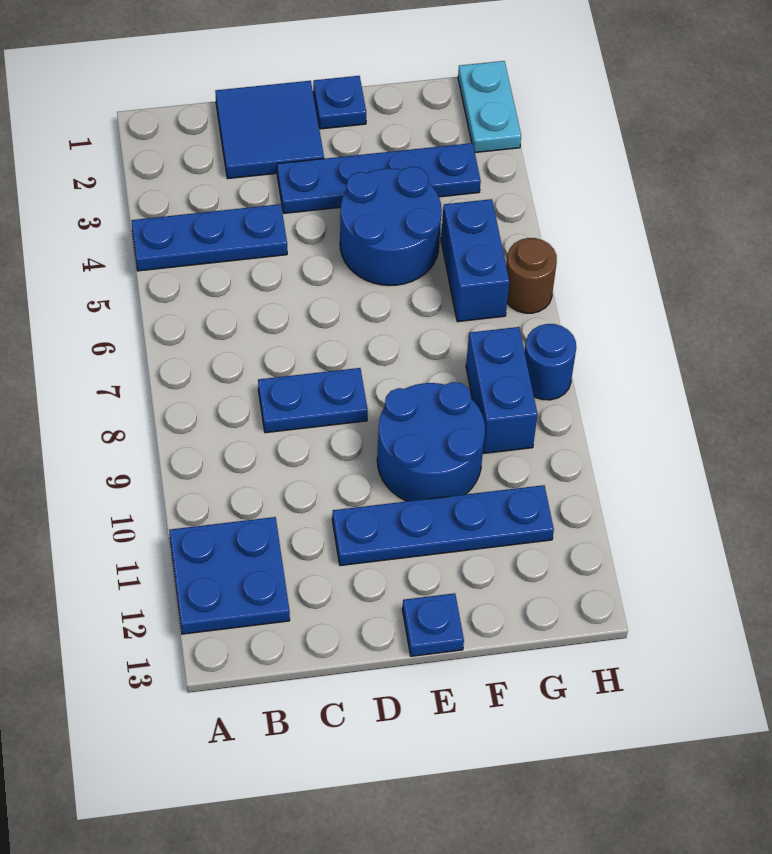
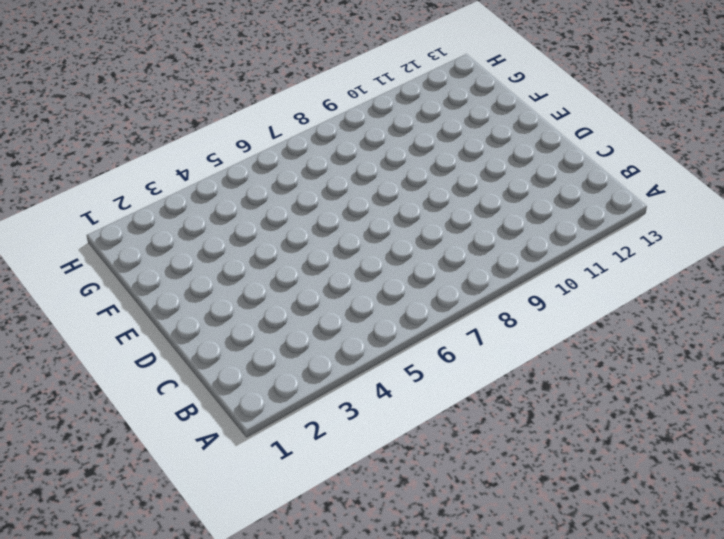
none -> blue plate A4:C4 level 1
none -> blue plate A11:B12 level 1
none -> blue tile C1:D2 level 1

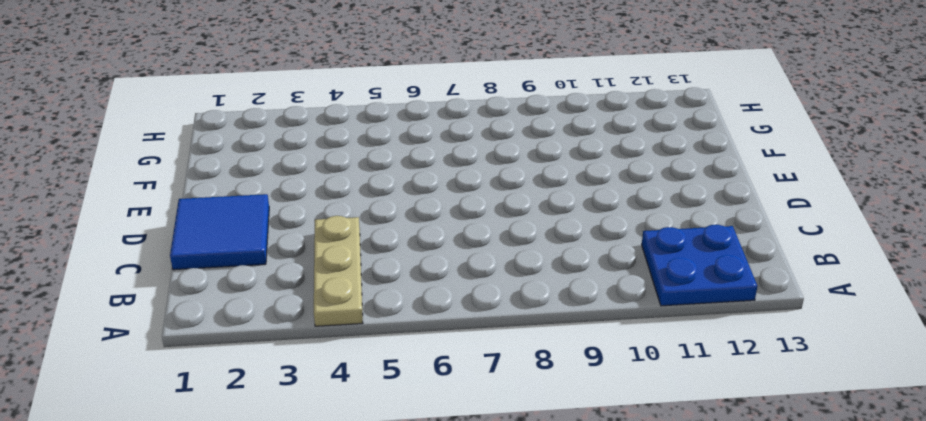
tan plate A4:C4 level 1 -> blue plate A4:C4 level 1
none -> blue plate C8:D8 level 1
none -> blue plate D3:G3 level 1
none -> blue plate D11:G11 level 1

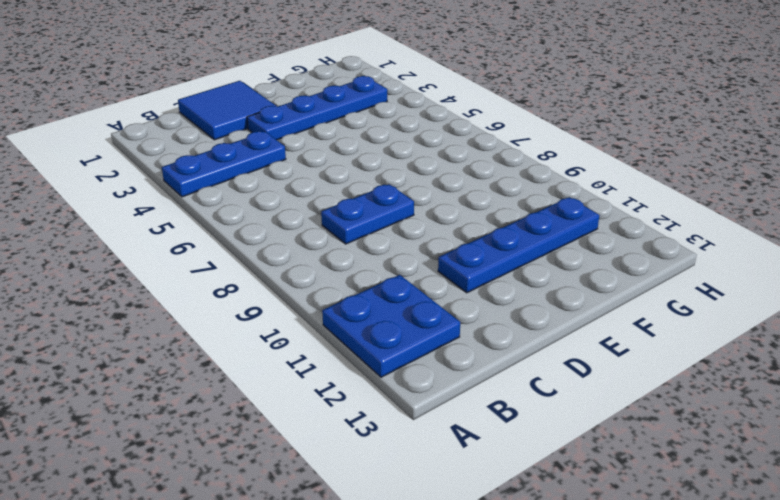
none -> blue plate E1 level 1
none -> blue round brick E4:F5 level 1
none -> blue round brick E9:F10 level 1

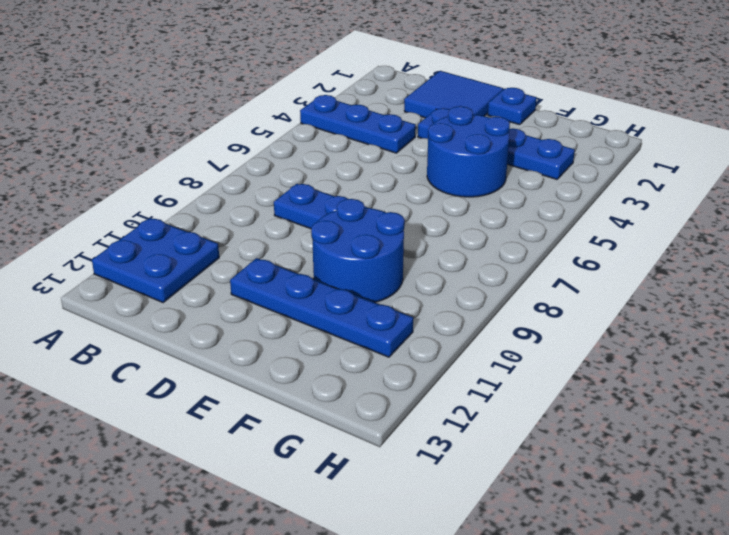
none -> blue plate E13 level 1
none -> blue brick G5:G6 level 1
none -> blue brick G8:G9 level 1

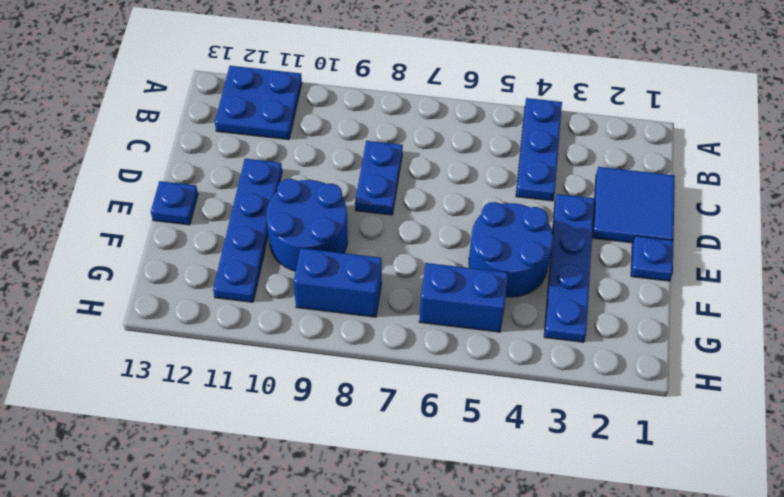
none -> cyan plate H1:H2 level 1
none -> brown round brick H6 level 1
none -> blue round brick H8 level 1

